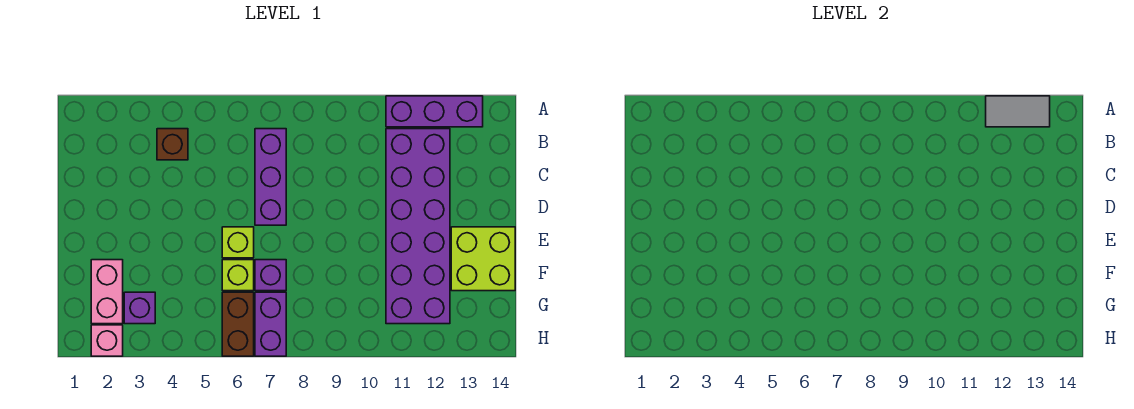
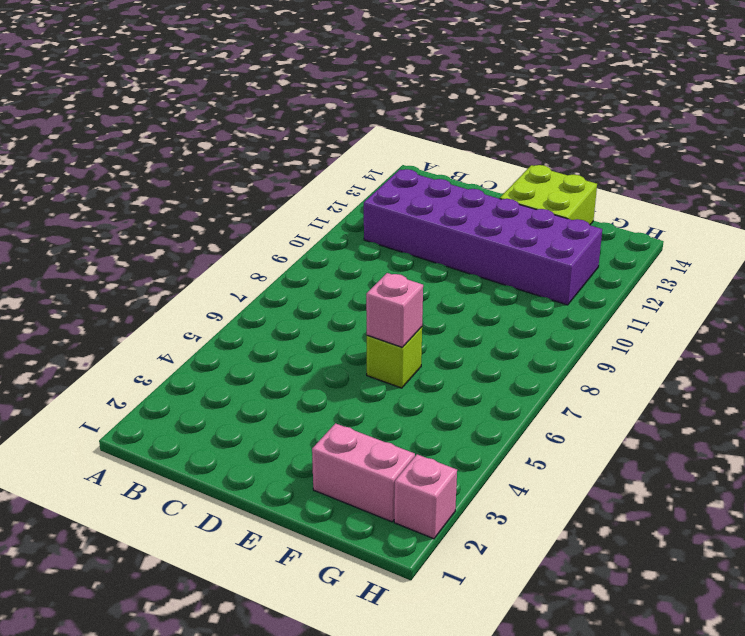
pink brick E6 level 2 -> none
none -> purple brick A11:A13 level 1
none -> brown brick B4 level 1
none -> purple brick B7:D7 level 1

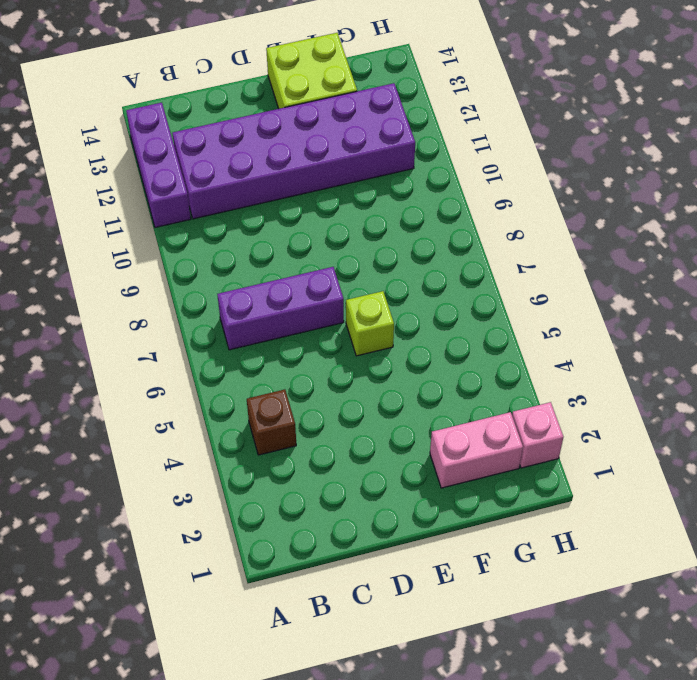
none -> lime brick F6 level 1
none -> purple brick F7 level 1
none -> purple brick G3 level 1

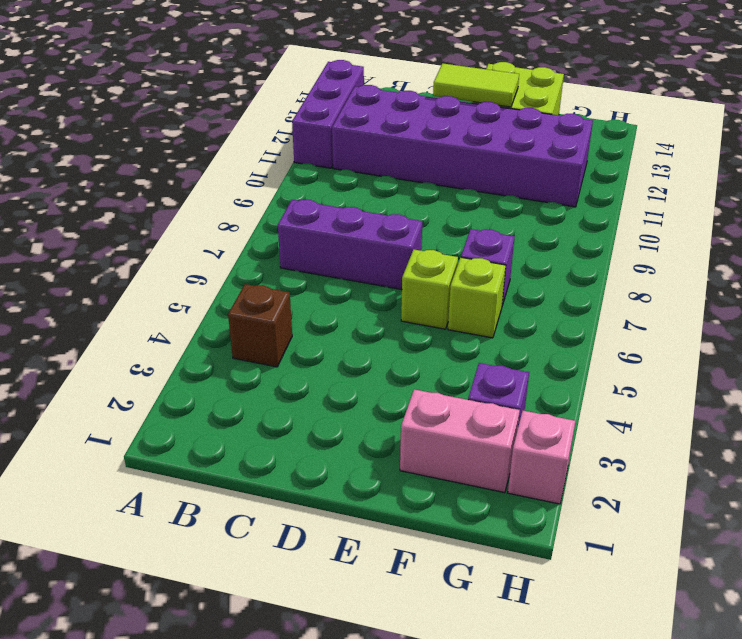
lime tile D13:E13 level 2 -> none
none -> brown brick G6:H6 level 1
none -> purple brick G7:H7 level 1
none -> grey tile A12:A13 level 2

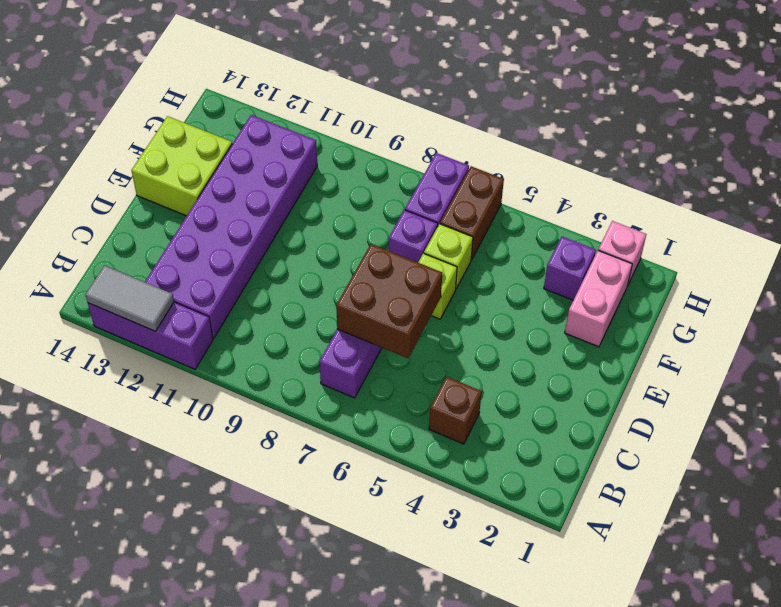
brown brick C6:D7 level 2 -> none

